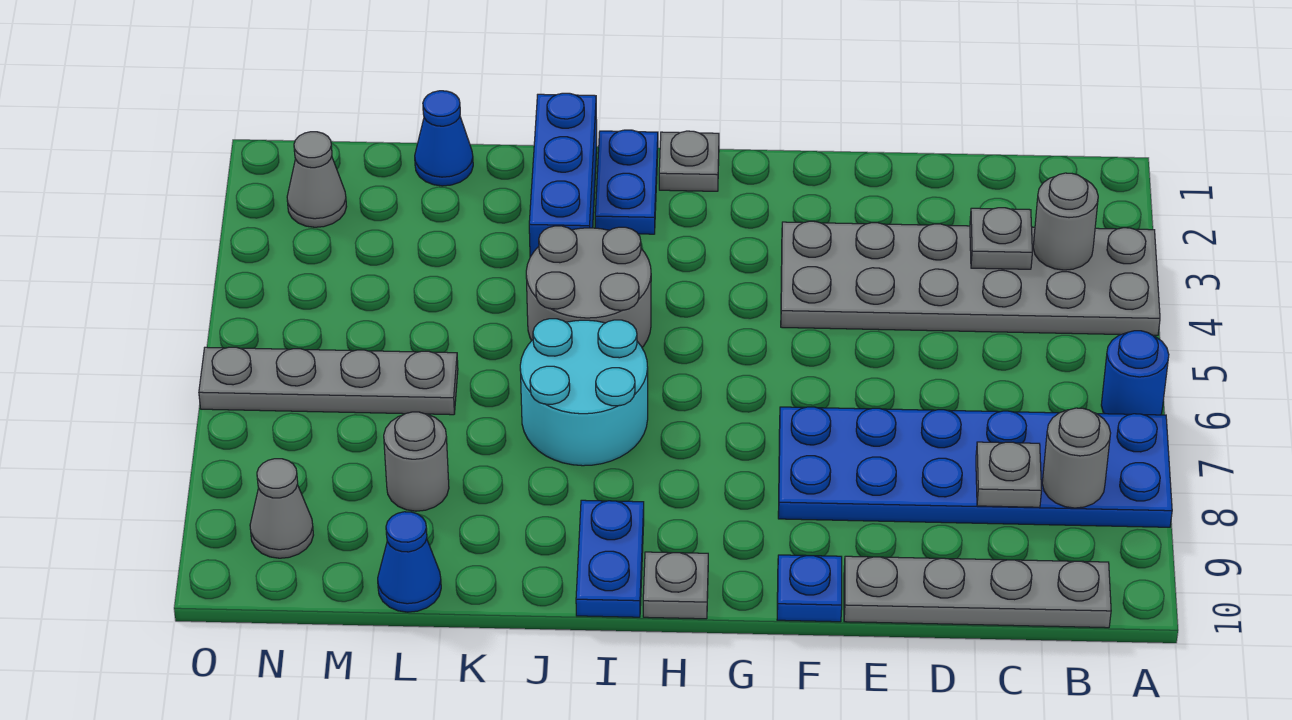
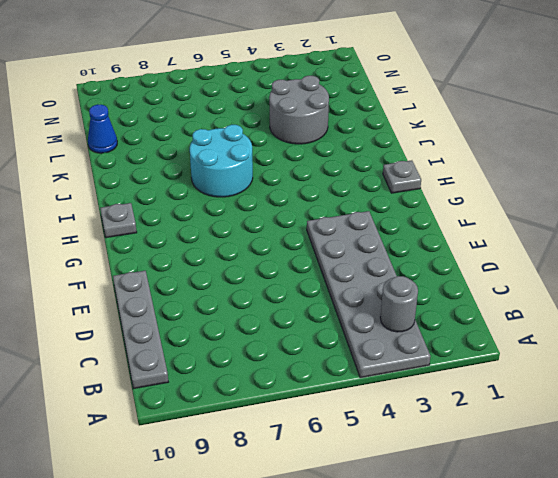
grey round brick K3:L4 level 1 -> grey round brick I4:J5 level 1
none -> blue round brick A6 level 1
none -> blue plate A7:F8 level 1
none -> blue plate F10 level 1

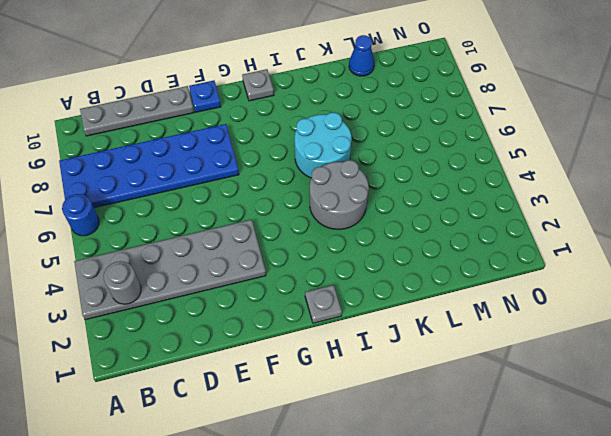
none -> blue plate I1:I2 level 1
none -> blue plate I9:I10 level 1
none -> blue brick J1:J3 level 1

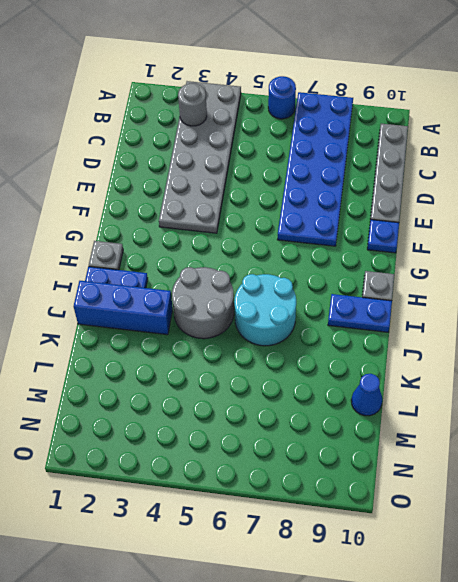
none -> blue cone L1 level 1
none -> grey plate L6:O6 level 1
none -> grey round brick L8 level 1

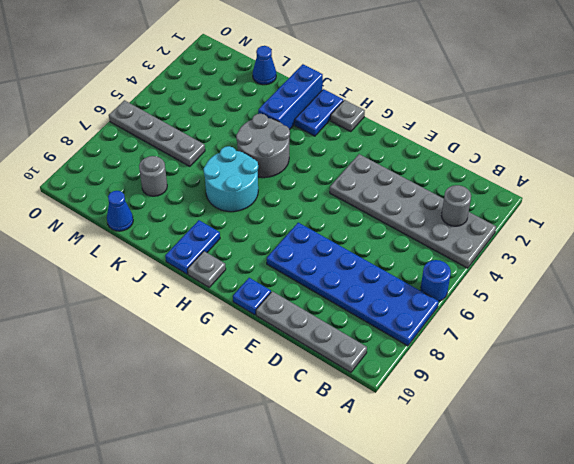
none -> grey cone N2 level 1
none -> grey cone N9 level 1
none -> grey round brick B8 level 2

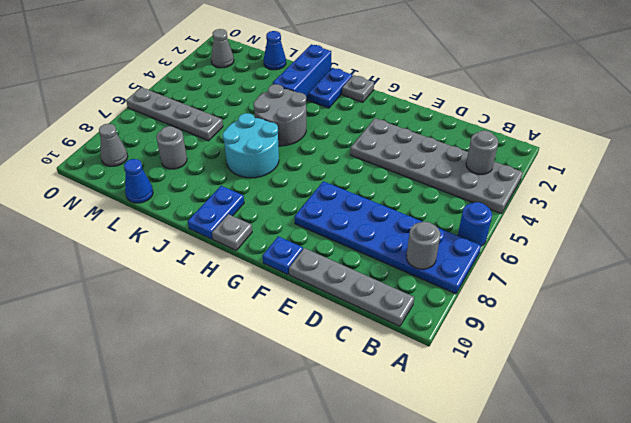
none -> grey plate C3 level 2
none -> grey plate C8 level 2

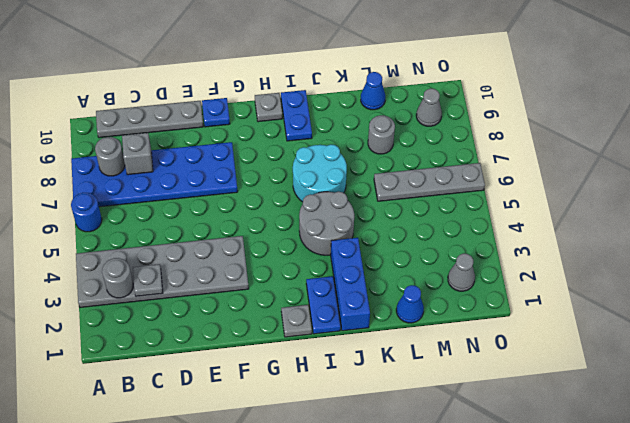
grey brick C8 level 2 -> grey plate C8 level 2

